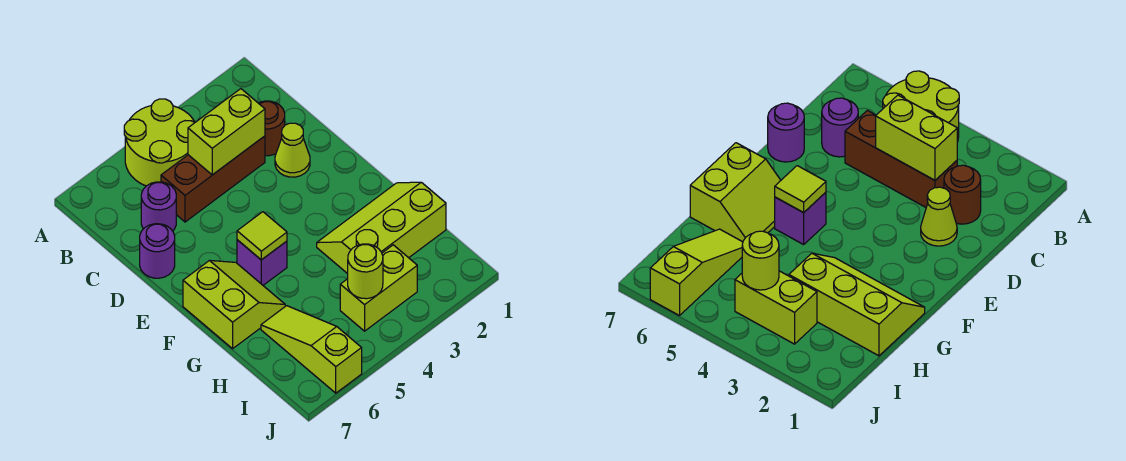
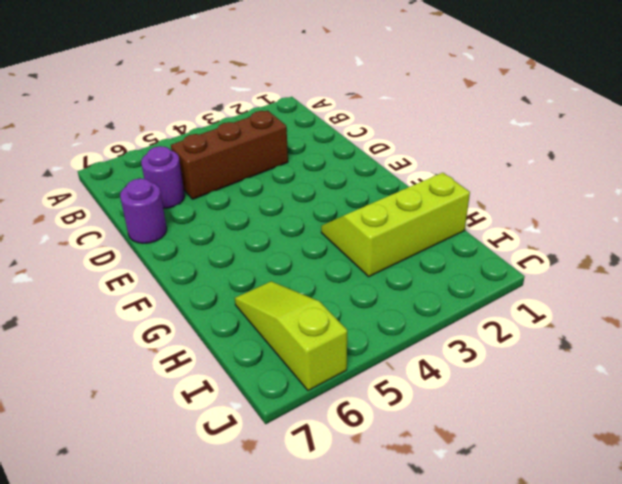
none -> lime round brick A4:B5 level 1
none -> brown round brick C2 level 1
none -> lime cone D2 level 1

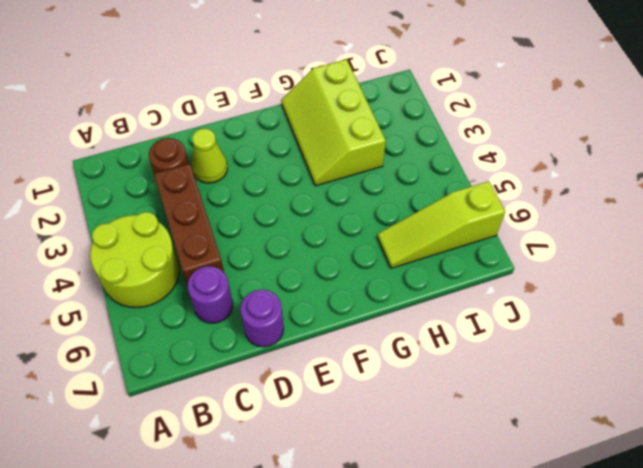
none -> purple brick F5 level 1
none -> lime slope F6:G7 level 1 top 7
none -> lime brick I3:I4 level 1

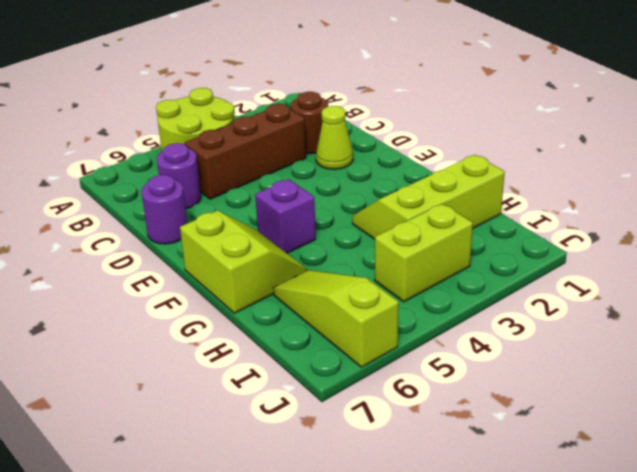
none -> lime brick C3:C4 level 2
none -> lime tile F5 level 2
none -> lime round brick I4 level 2

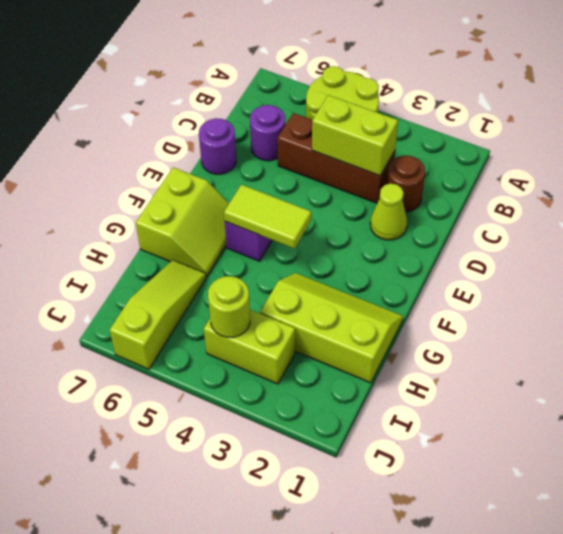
lime tile F4:F5 level 2 -> lime tile F5 level 2

